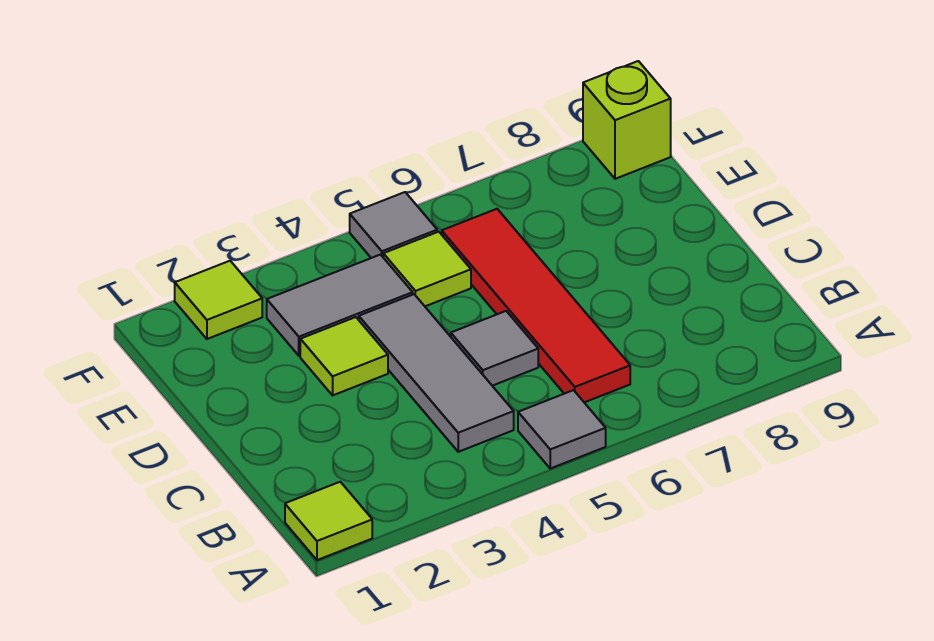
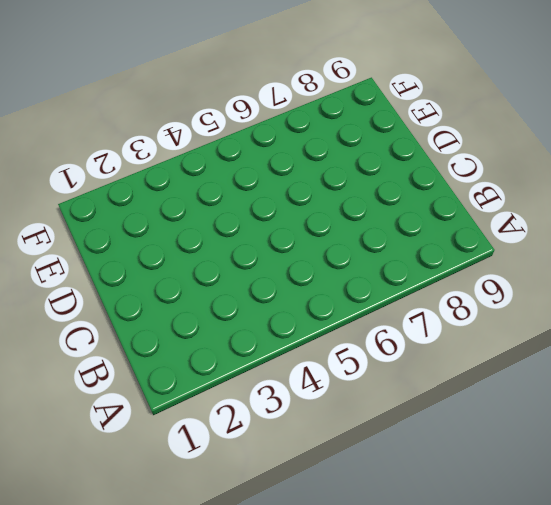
none -> lime tile A1 level 1
none -> grey tile A5 level 1

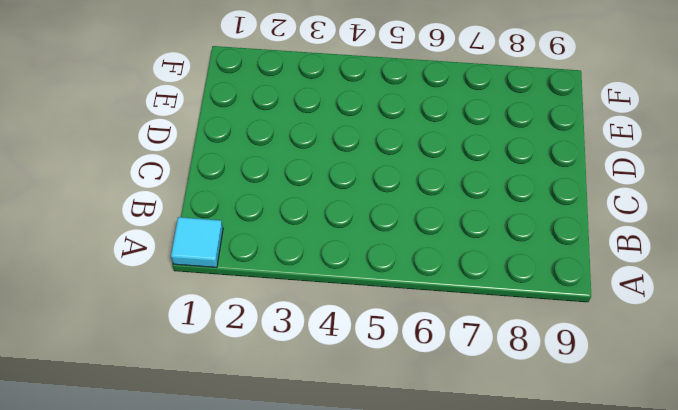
cyan tile A1 level 1 -> lime tile A1 level 1
none -> grey tile A5 level 1
none -> grey tile B4:D4 level 1

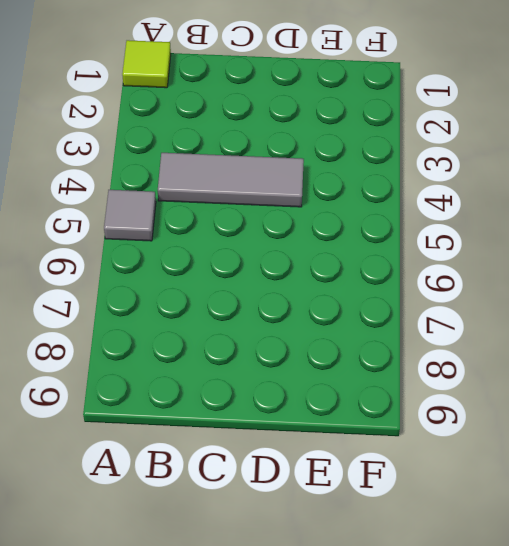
none -> red tile B6:E6 level 1
none -> grey tile C5 level 1

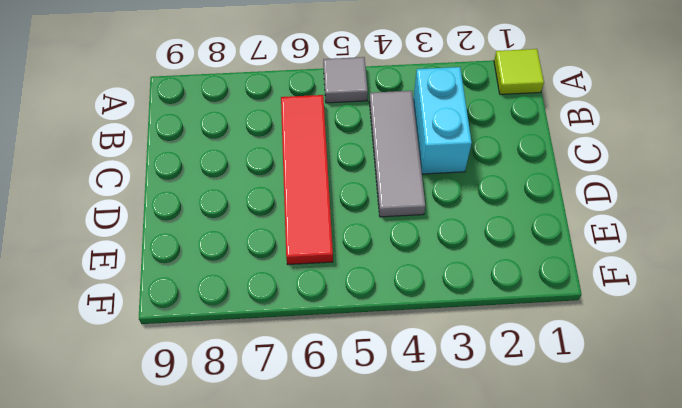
cyan brick B3:C3 level 1 -> none
none -> grey tile C5 level 1
none -> lime tile D3 level 1

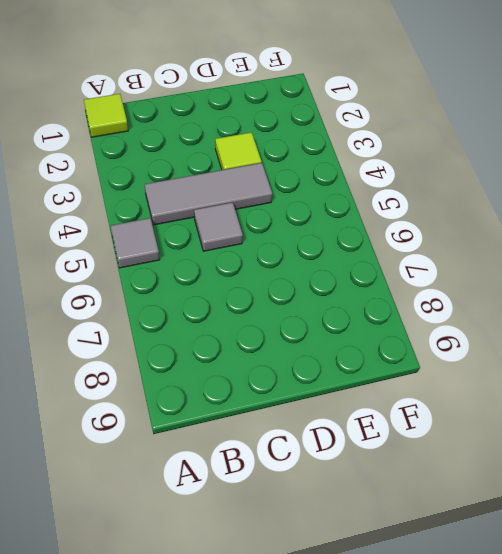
none -> red tile B6:E6 level 1
none -> grey tile E3:E4 level 1

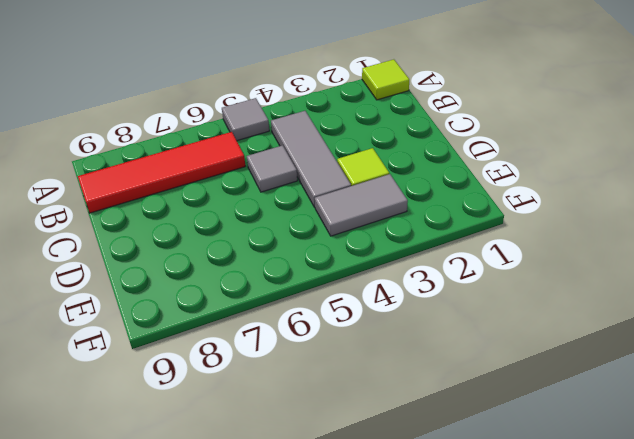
red tile B6:B9 level 1 -> red tile B6:E6 level 1
none -> lime tile E5 level 1
none -> lime tile F2 level 1

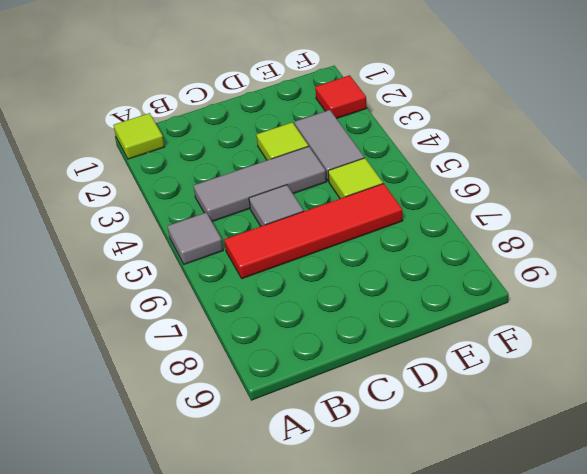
red tile F2 level 1 -> lime tile F2 level 1
none -> grey tile F5 level 1
none -> lime brick F9 level 1

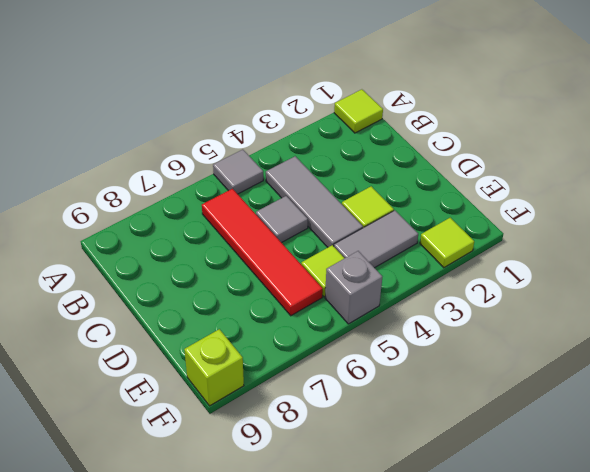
grey brick F5 level 1 -> grey tile F5 level 1

